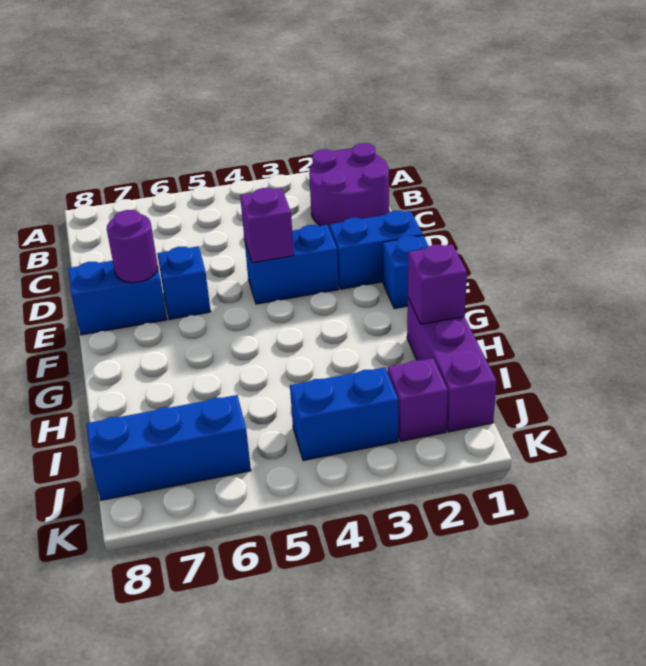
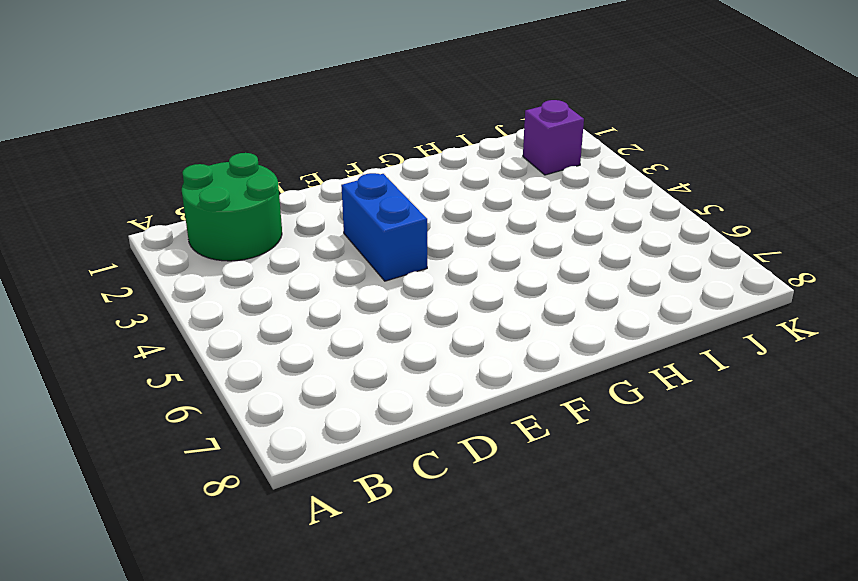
green round brick B1:C2 level 1 -> purple round brick B1:C2 level 1
none -> blue brick E1:E2 level 1
none -> blue brick E6 level 1
none -> blue brick E7:E8 level 1

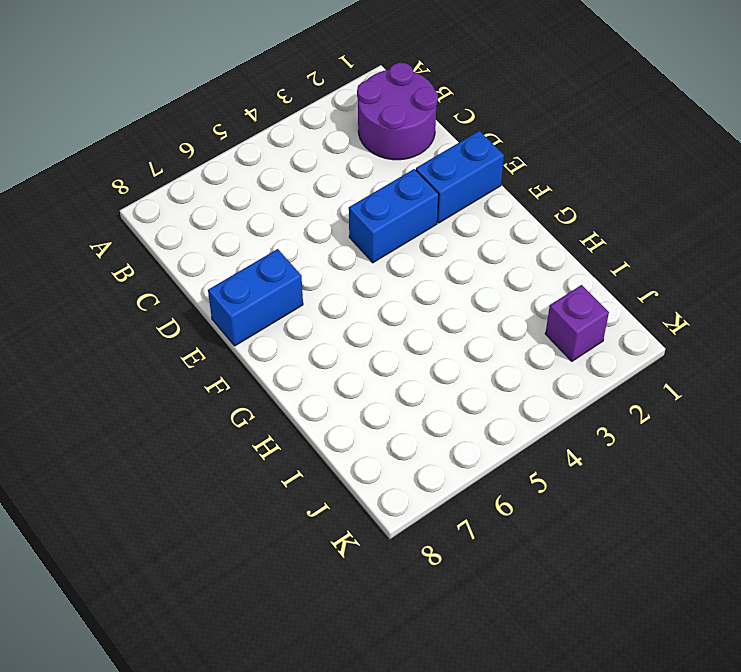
none -> blue brick E6 level 1
none -> blue brick F1 level 1
none -> purple brick H1:J1 level 1

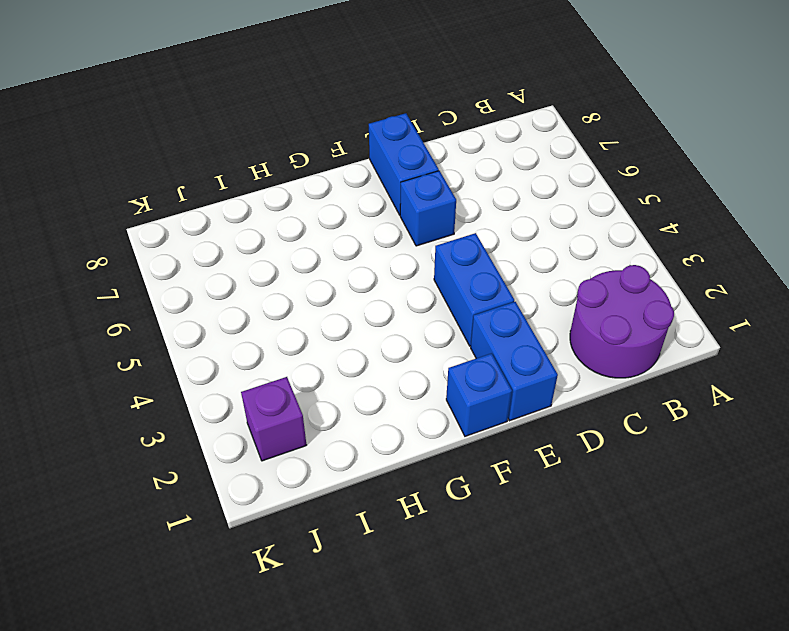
none -> purple brick H1:J1 level 1
none -> blue brick J3:J4 level 1
none -> blue brick J6:J8 level 1

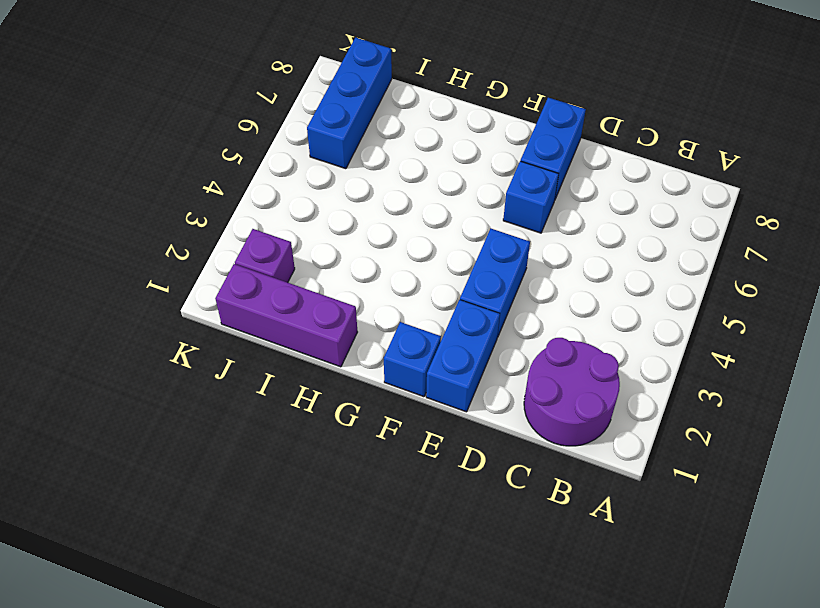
none -> blue brick J3:J4 level 1
none -> purple brick E4 level 2
none -> purple round brick E7 level 2

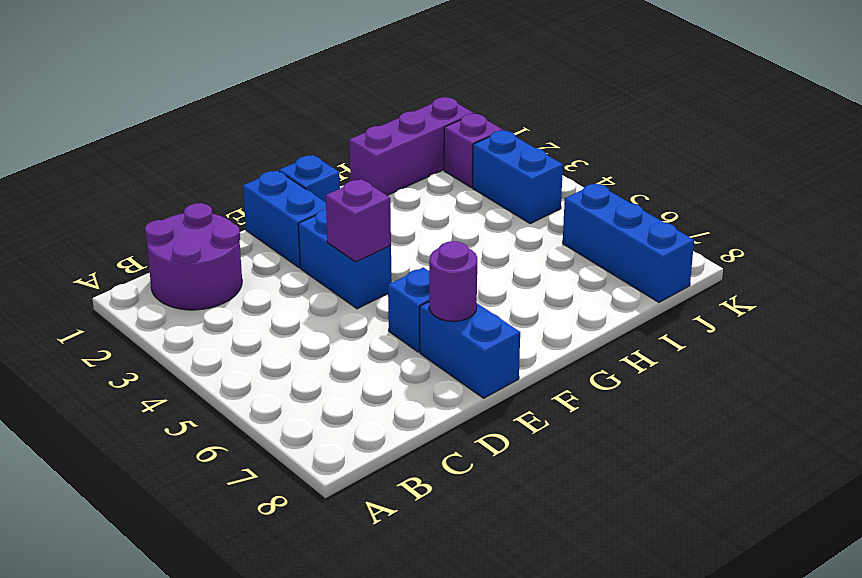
none -> purple brick H1 level 2

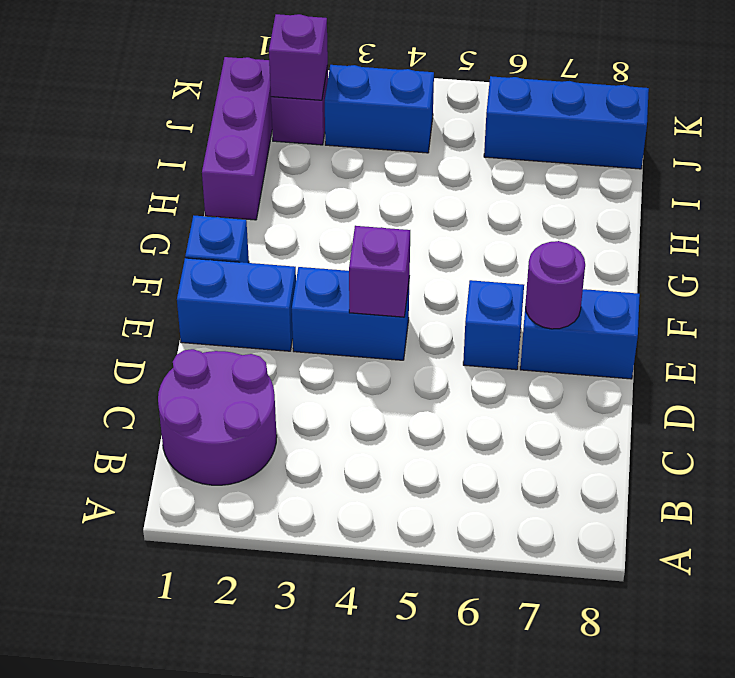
purple brick J2 level 2 -> purple brick H1 level 2

